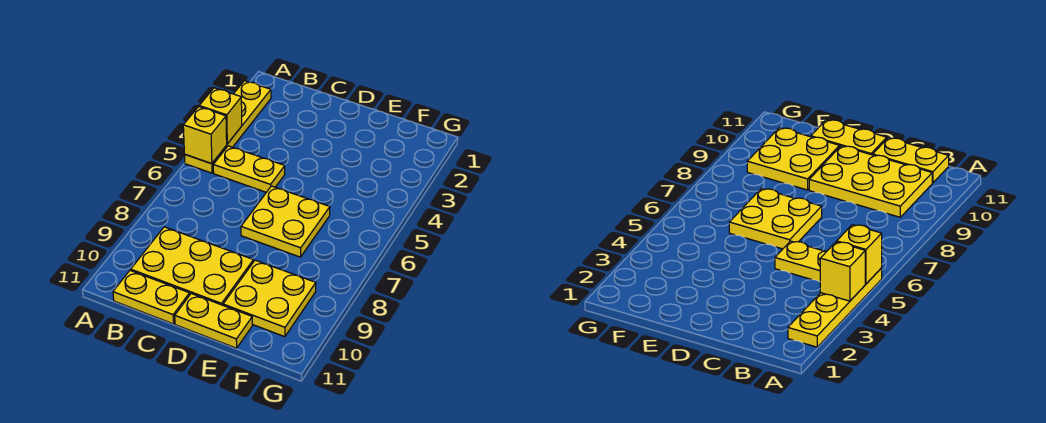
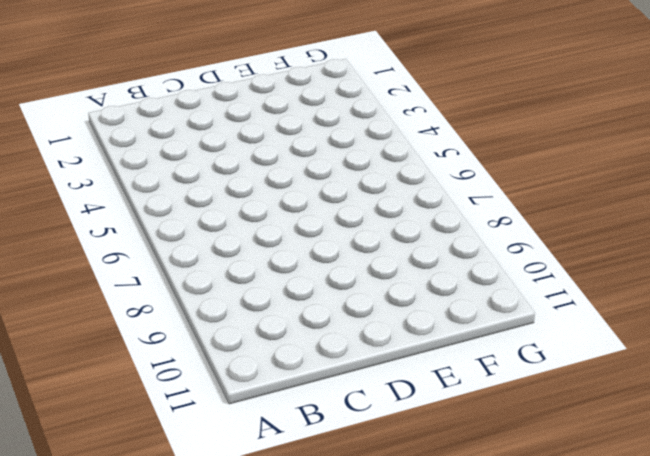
none -> yellow plate A2:A5 level 1
none -> yellow plate B5:C5 level 1

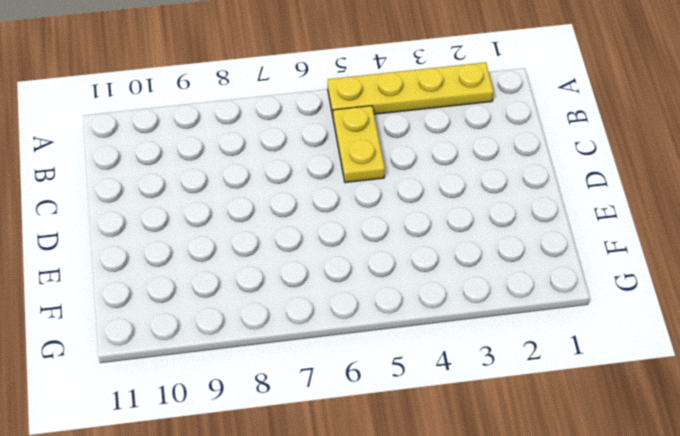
none -> yellow plate B9:D10 level 1
none -> yellow plate B11:C11 level 1

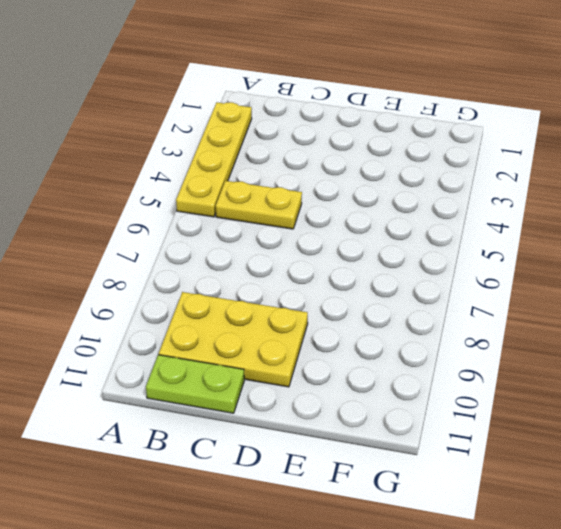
lime plate B11:C11 level 1 -> yellow plate B11:C11 level 1
none -> yellow plate D6:E7 level 1
none -> yellow plate D11:E11 level 1

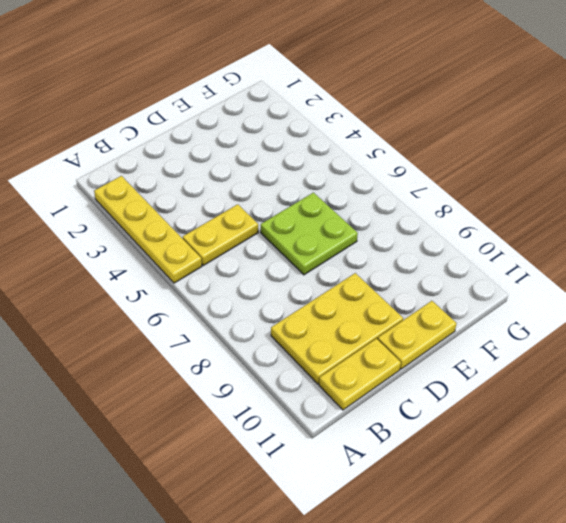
lime plate D6:E7 level 1 -> yellow plate D6:E7 level 1
none -> yellow plate E9:F10 level 1
none -> yellow brick A4 level 2

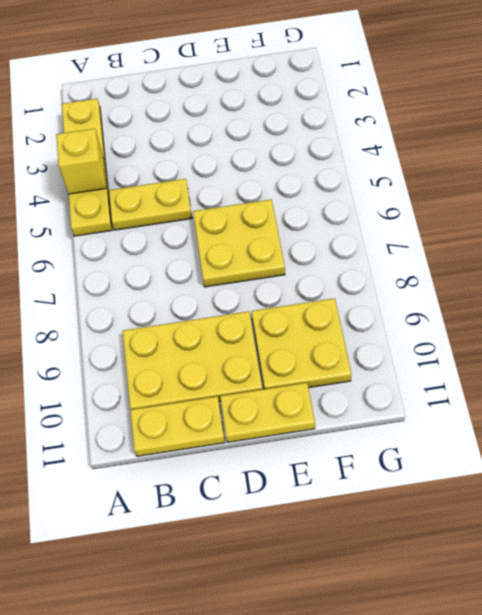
none -> yellow brick A5 level 2

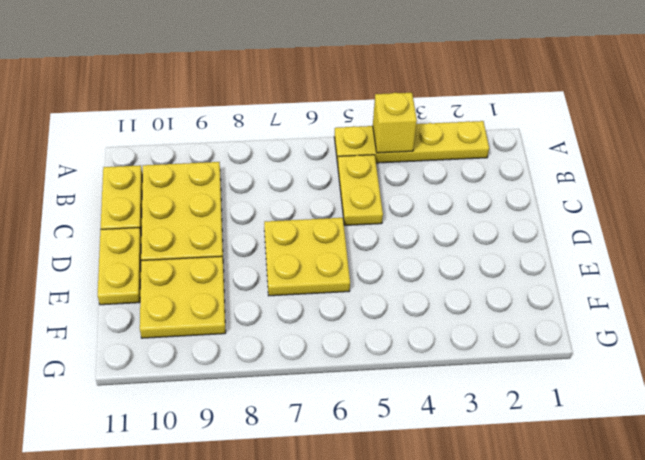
none -> yellow brick A5 level 2

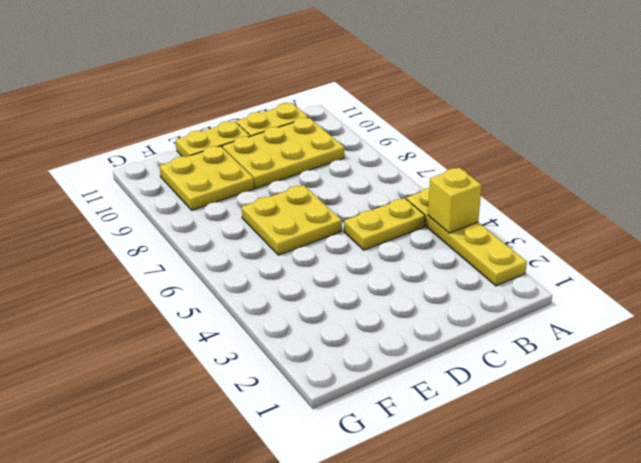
none -> yellow brick A5 level 2

